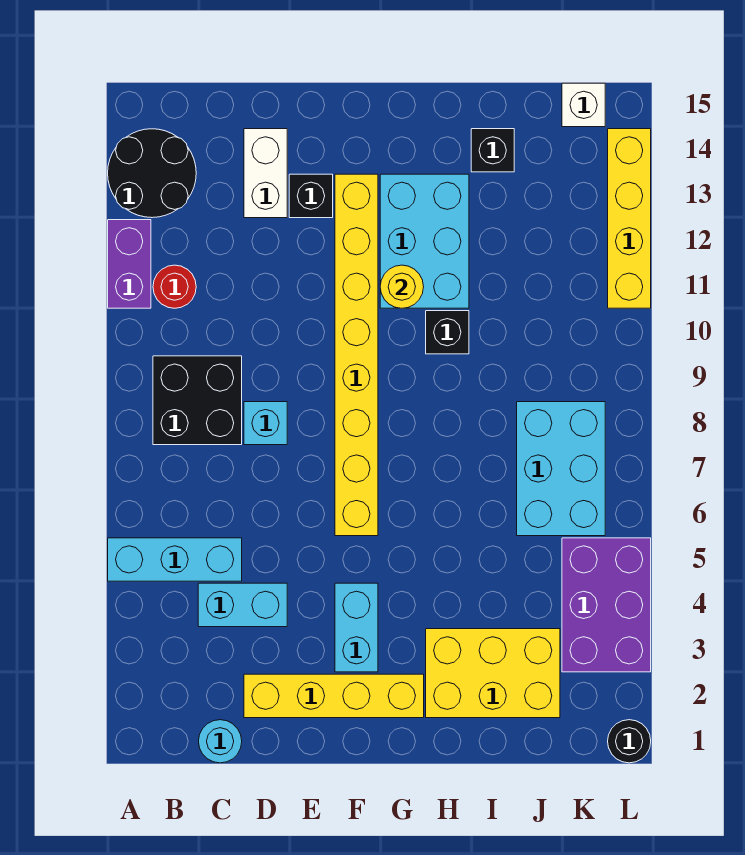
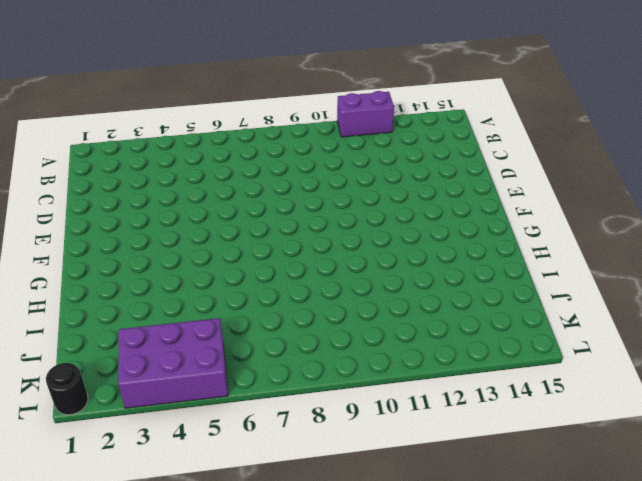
none -> cyan brick A5:C5 level 1
none -> black round brick A13:B14 level 1
none -> black brick B8:C9 level 1

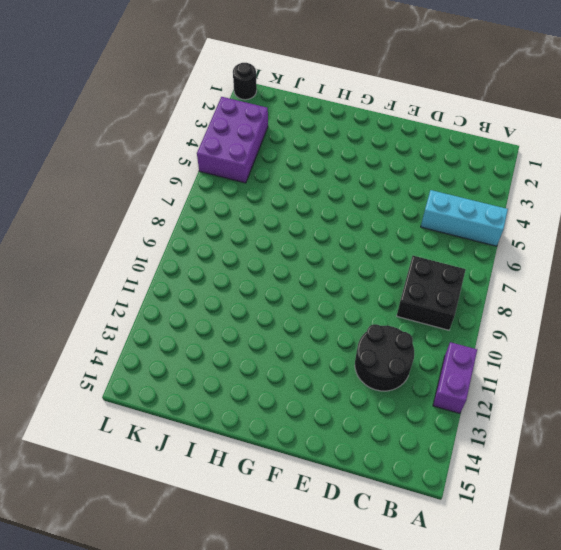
black round brick C11:D12 level 1 -> black round brick A13:B14 level 1
none -> red round brick B11 level 1
none -> cyan round brick C1 level 1
none -> cyan brick C4:D4 level 1

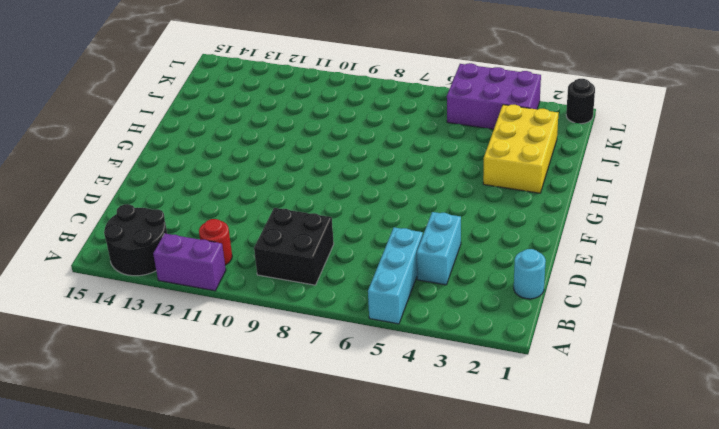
none -> yellow brick D2:G2 level 1
none -> cyan brick D8 level 1
none -> white brick D13:D14 level 1

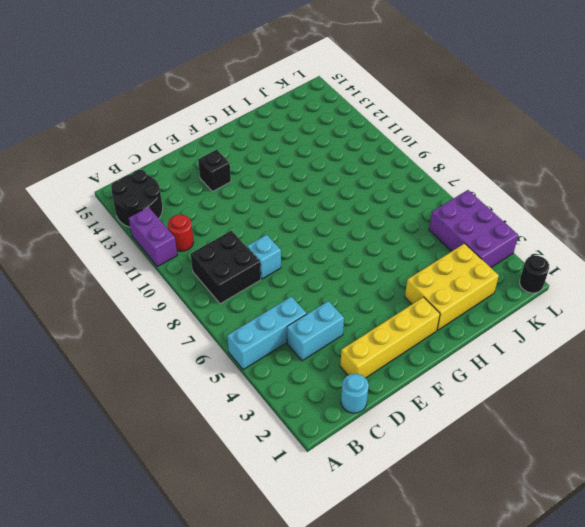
none -> white brick D13:D14 level 1
none -> cyan brick F3:F4 level 1
none -> yellow brick F6:F13 level 1

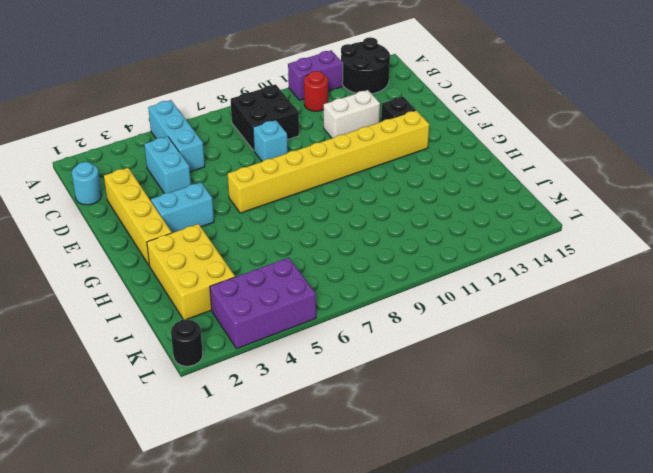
white brick D11:D12 level 1 -> white brick D13:D14 level 1
none -> cyan brick G11:H13 level 1
none -> black brick H10 level 1
none -> black brick I14 level 1

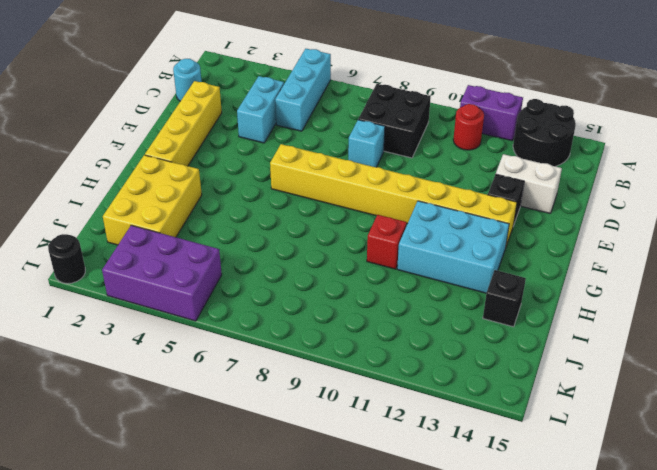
red brick H10 level 1 -> black brick H10 level 1
none -> cyan brick F3:F4 level 1
none -> cyan brick J6:K8 level 1
none -> white brick K15 level 1

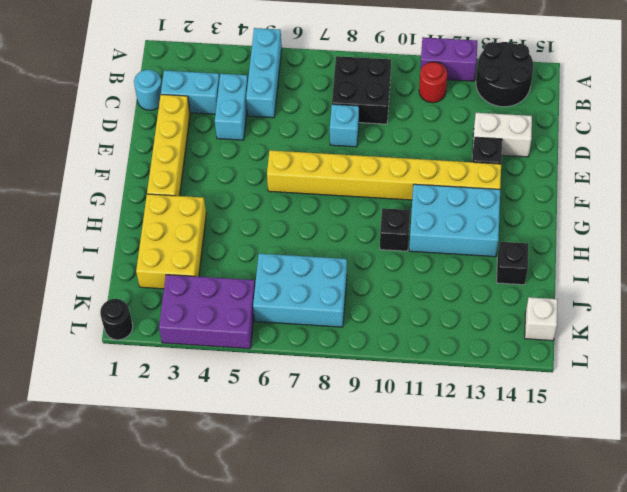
cyan brick C2:C3 level 1 -> cyan brick F3:F4 level 1
none -> yellow brick L11:L14 level 1
none -> yellow round brick G11 level 2

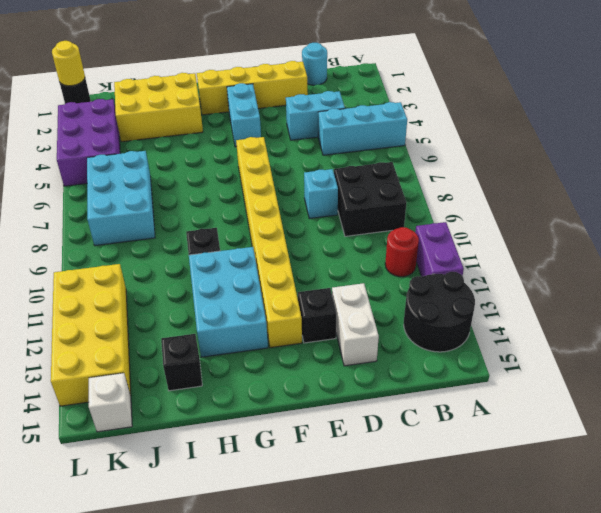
yellow brick K11:L14 level 1 -> yellow brick L11:L14 level 1
yellow round brick L1 level 2 -> yellow round brick G11 level 2

